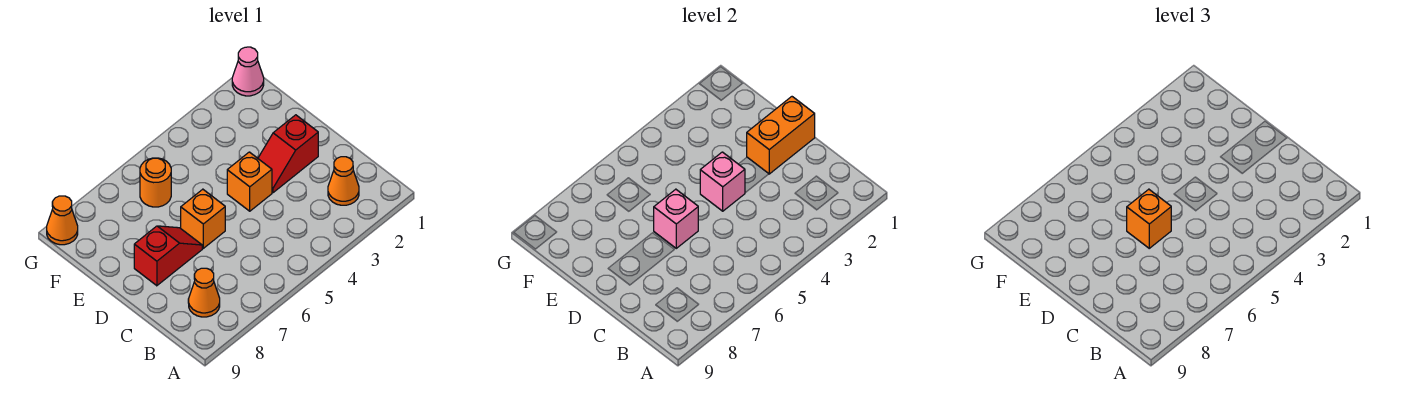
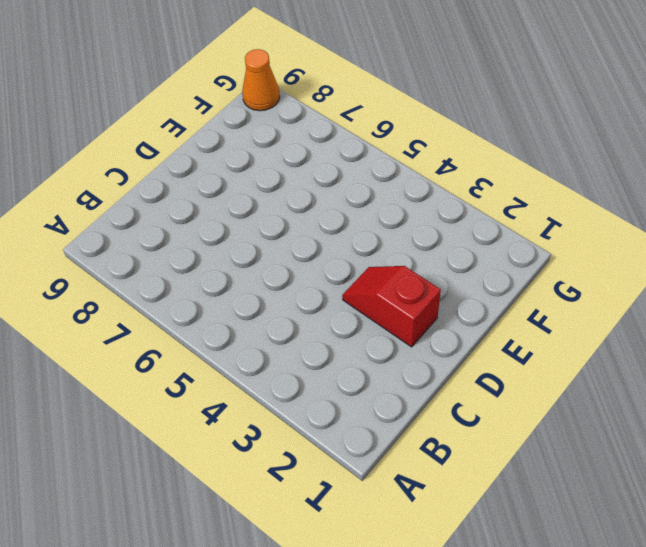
none -> orange cone B2 level 1
none -> orange cone B8 level 1
none -> orange brick D4 level 1

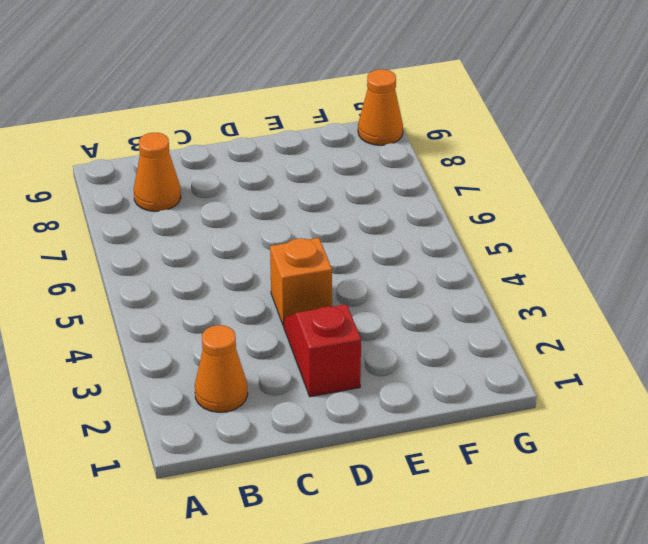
none -> orange brick D6 level 1
none -> red slope D7:D8 level 1 top 8
none -> orange round brick F6 level 1

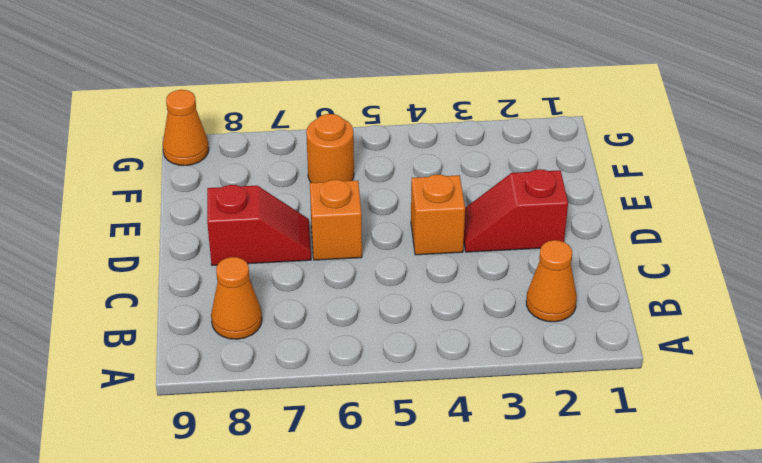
none -> pink cone G1 level 1
none -> orange brick D1:D2 level 2
none -> pink brick D4 level 2

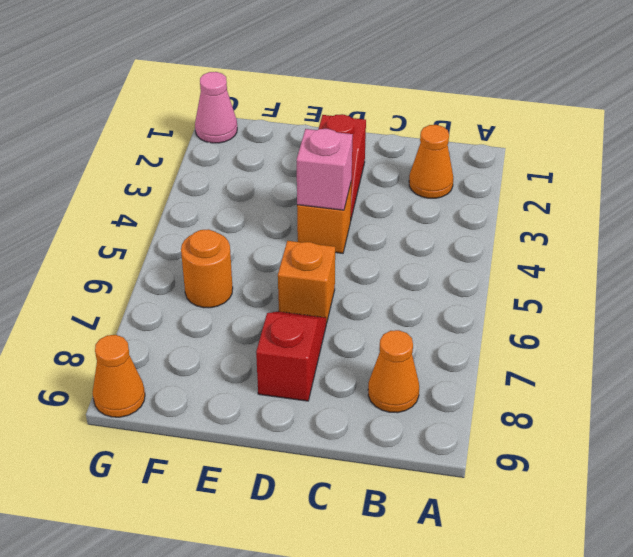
none -> orange brick D1:D2 level 2
none -> pink brick D6 level 2
none -> orange brick D6 level 3

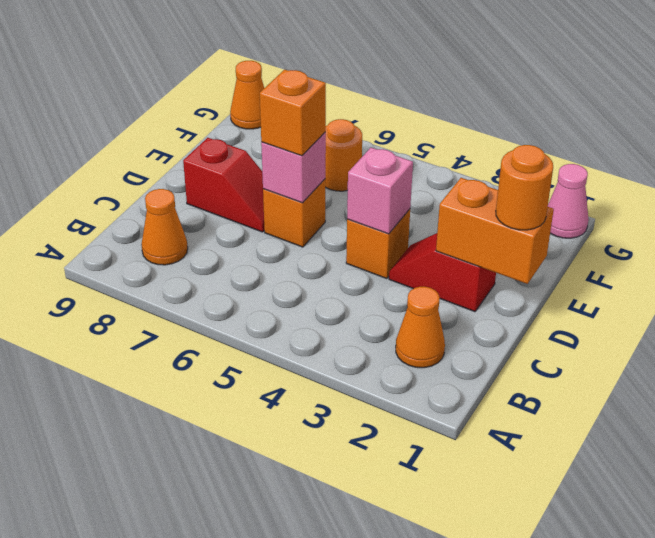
orange round brick D1 level 3 -> none

